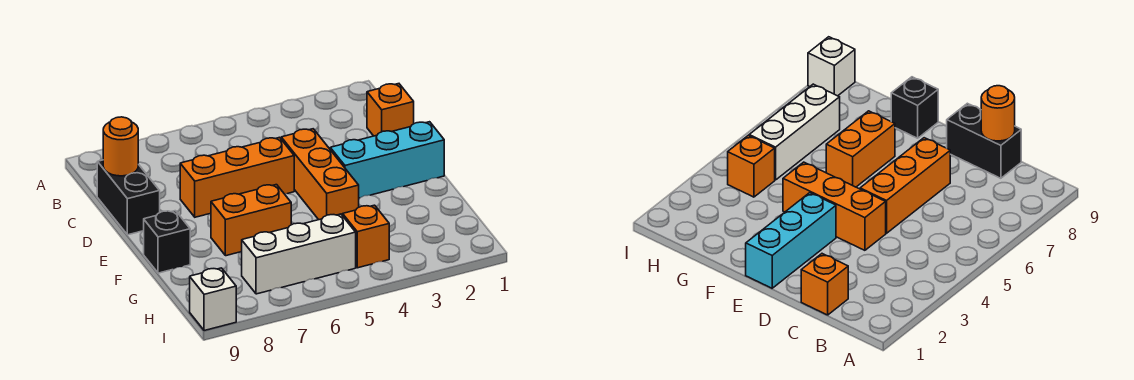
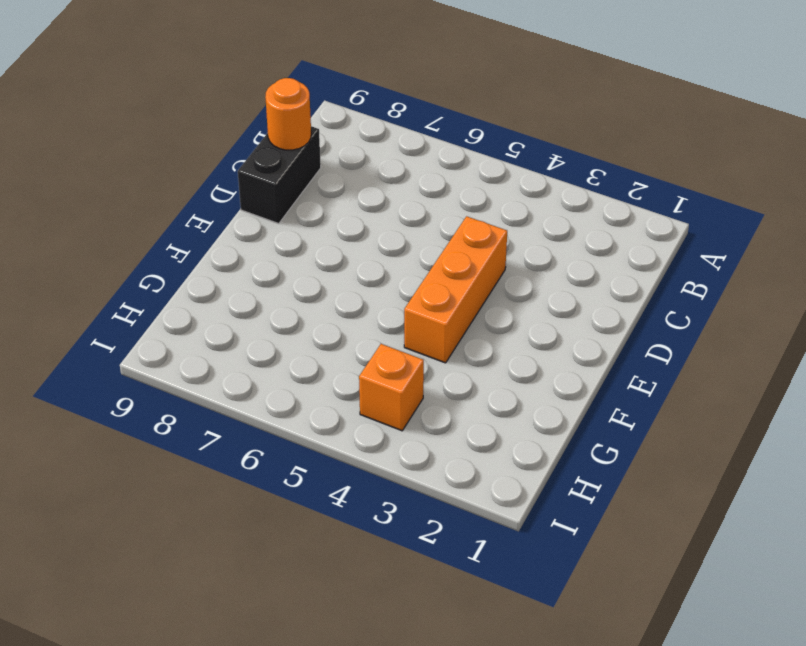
none -> orange brick C1 level 1
none -> orange brick D5:D7 level 1

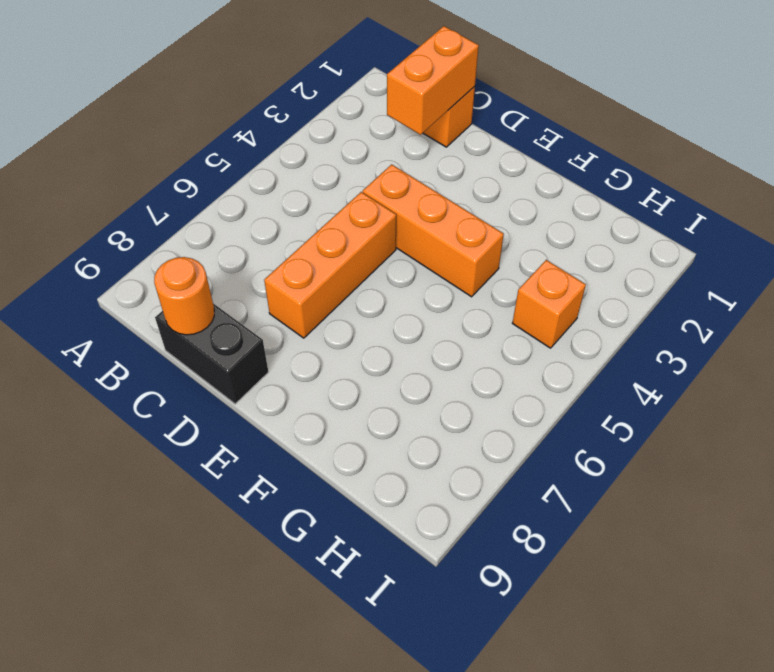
orange brick C1:C2 level 2 -> orange brick F6:F7 level 1
none -> cyan brick E1:E3 level 1
none -> black brick F9 level 1

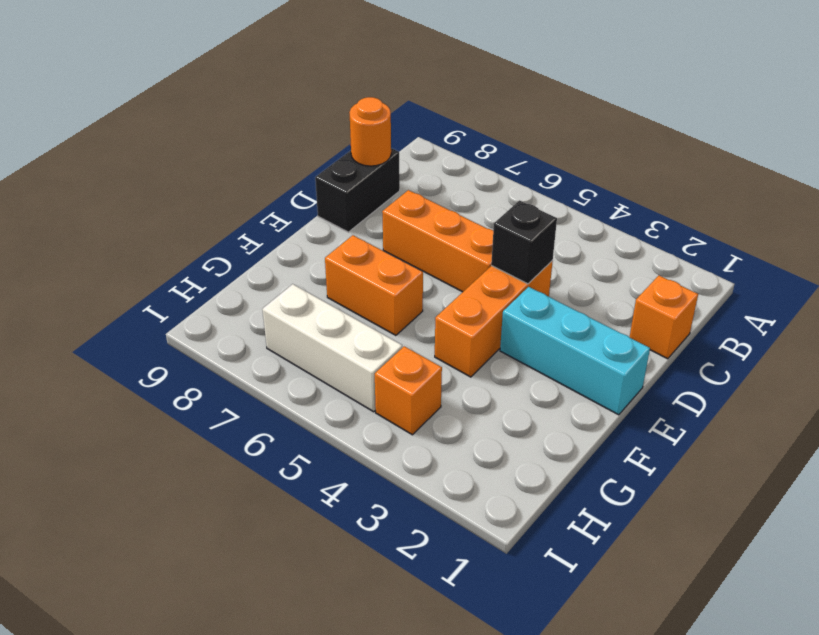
black brick D4 level 2 -> black brick F9 level 1
none -> white brick I9 level 1

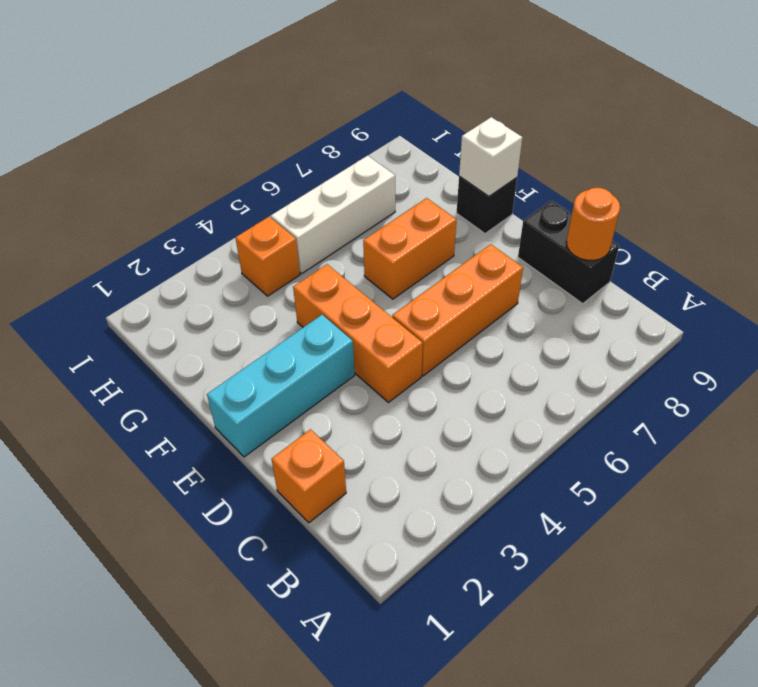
white brick F9 level 2 -> white brick I9 level 1

